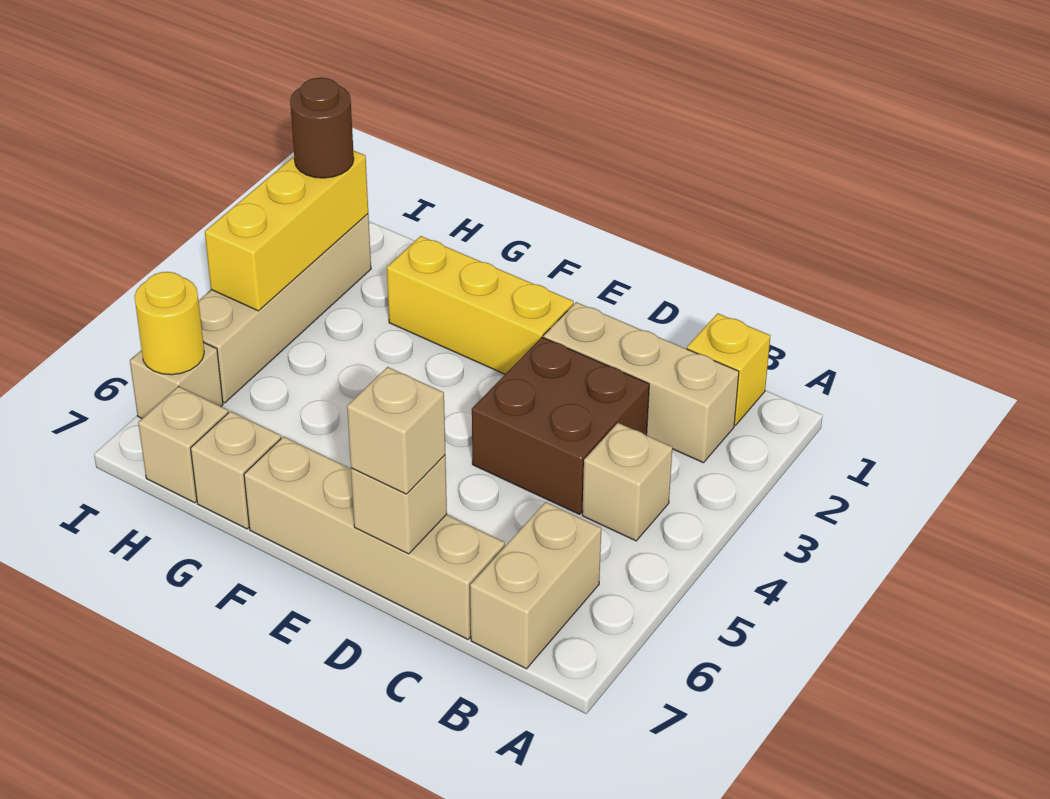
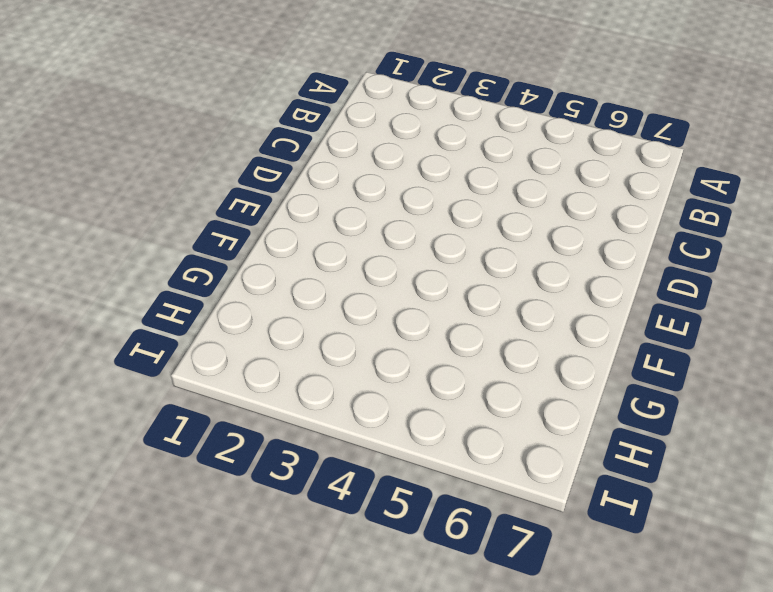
none -> yellow brick B1 level 1
none -> tan brick B2:D2 level 1
none -> tan brick B4 level 1

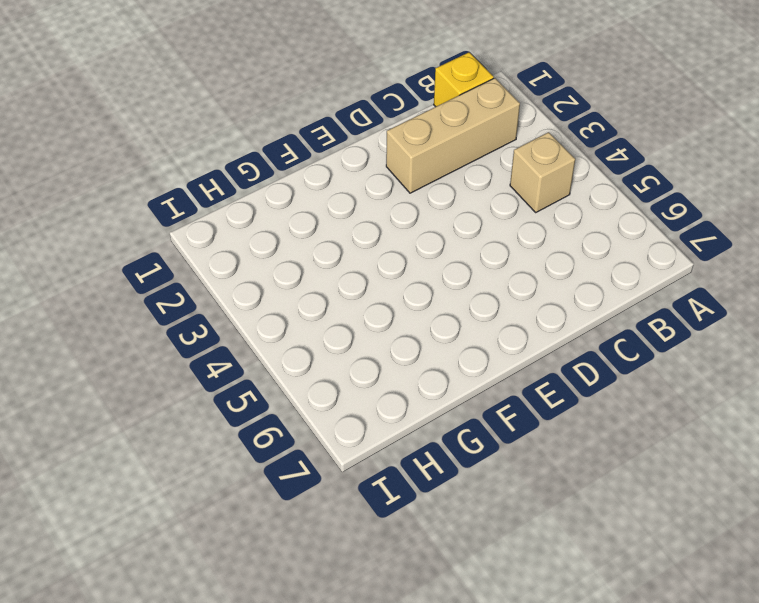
none -> tan brick B6:B7 level 1
none -> brown brick C3:D4 level 1
none -> tan brick C7:F7 level 1

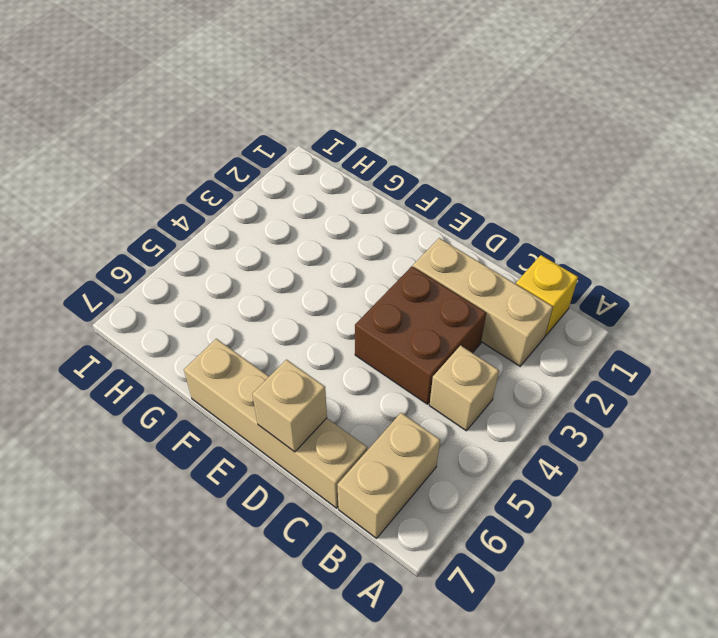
none -> yellow brick E2:G2 level 1
none -> tan brick G7 level 1
none -> tan brick H7 level 1

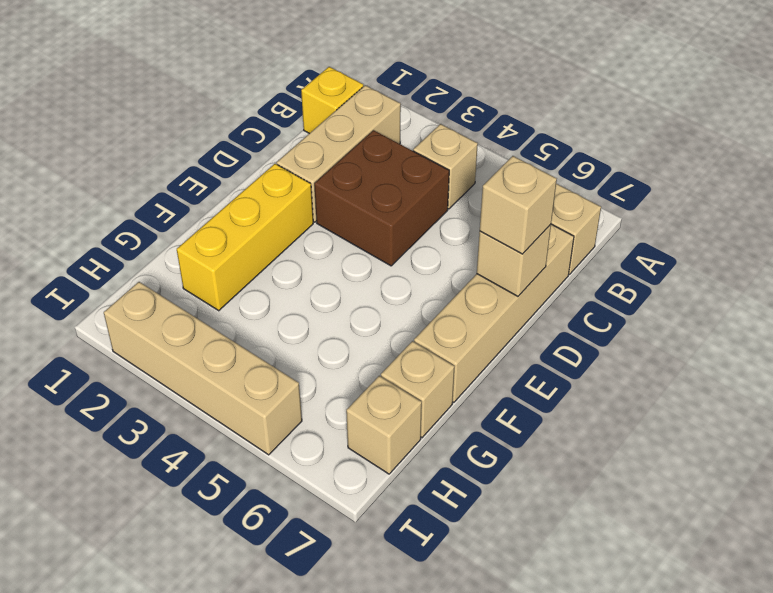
none -> tan brick I6 level 1
none -> yellow brick I2:I4 level 2
none -> yellow round brick I6 level 2

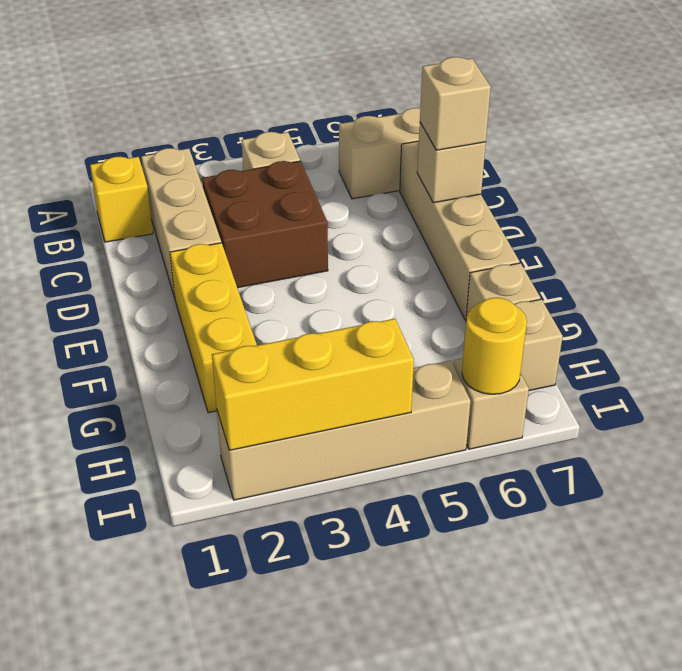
none -> brown round brick I2 level 3

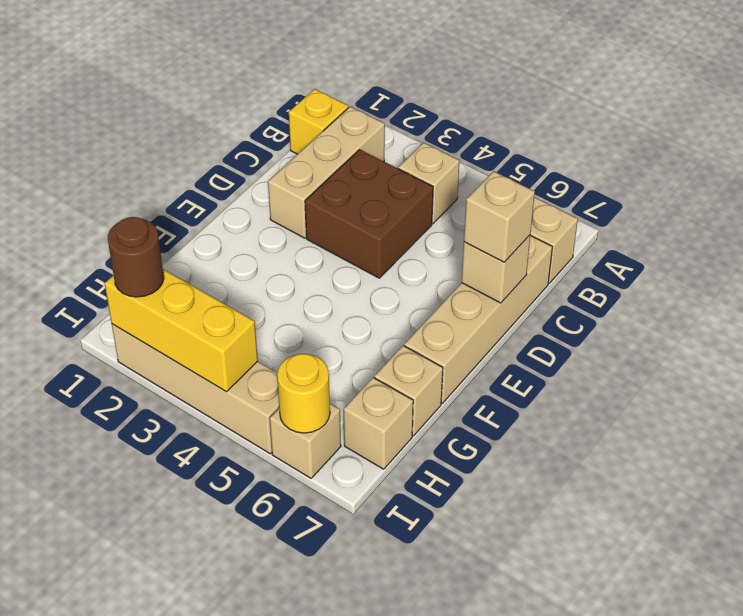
none -> yellow brick E2:G2 level 1

